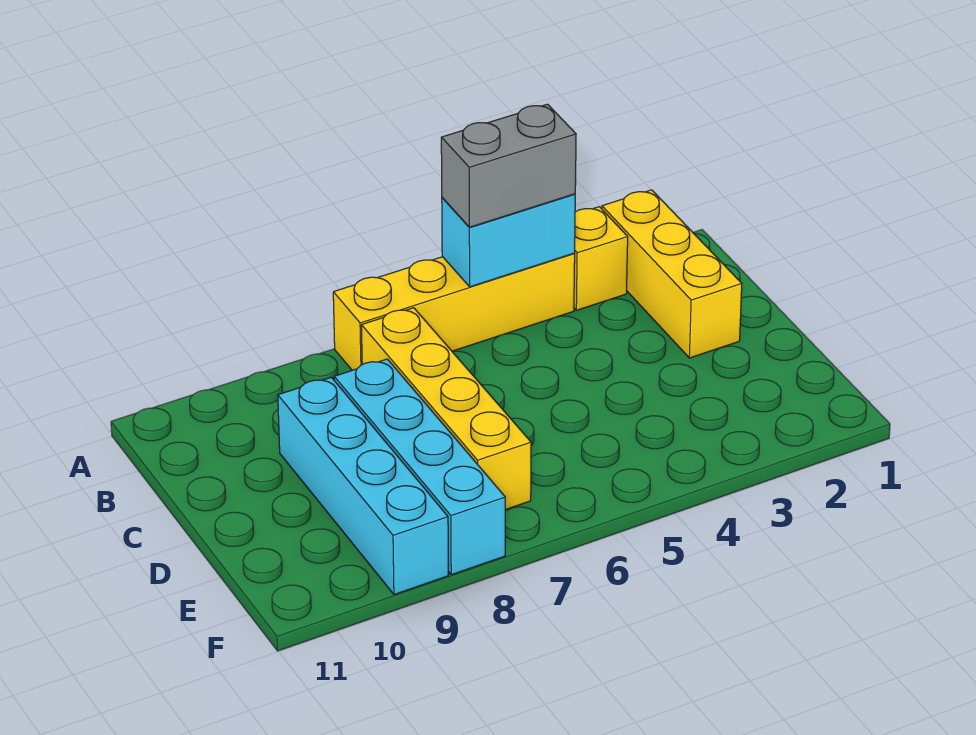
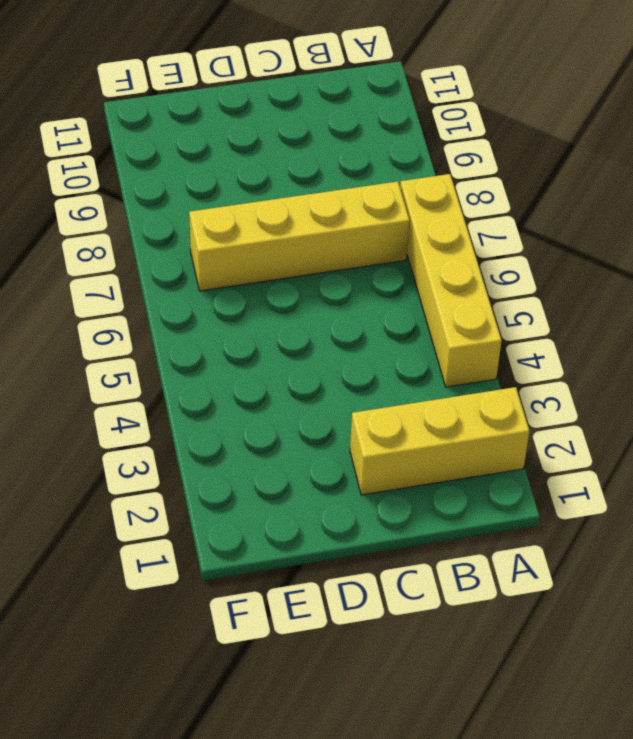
none -> yellow brick A3 level 1
none -> cyan brick C8:F8 level 1

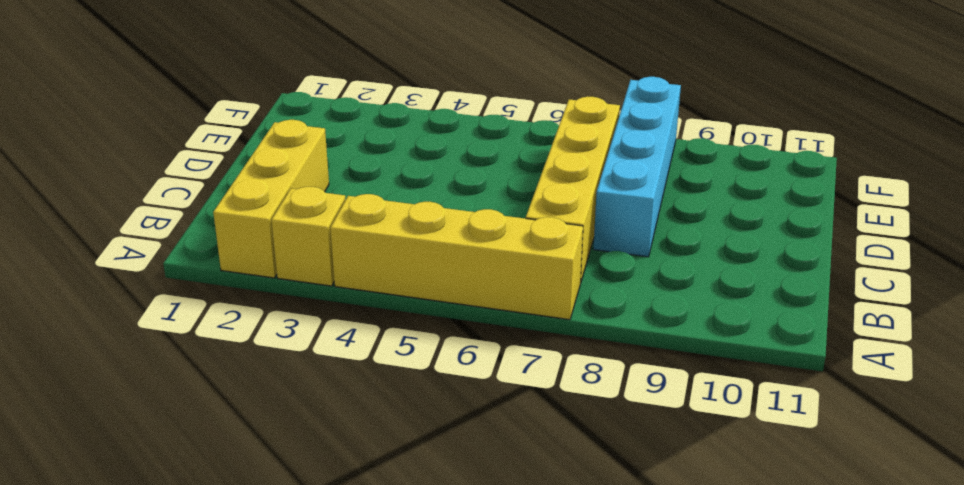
none -> cyan brick C9:F9 level 1
none -> cyan brick A4:A5 level 2

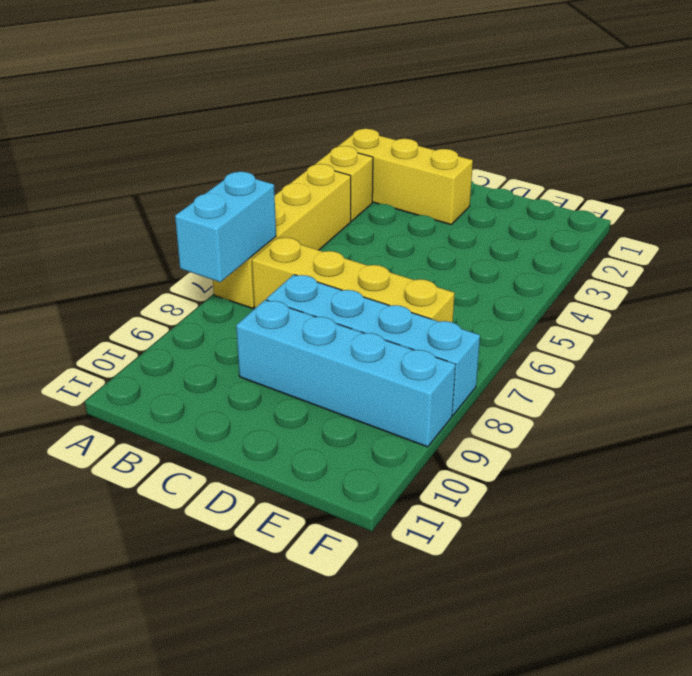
cyan brick A7:A8 level 2 -> cyan brick A4:A5 level 2
none -> grey brick A4:A5 level 3

